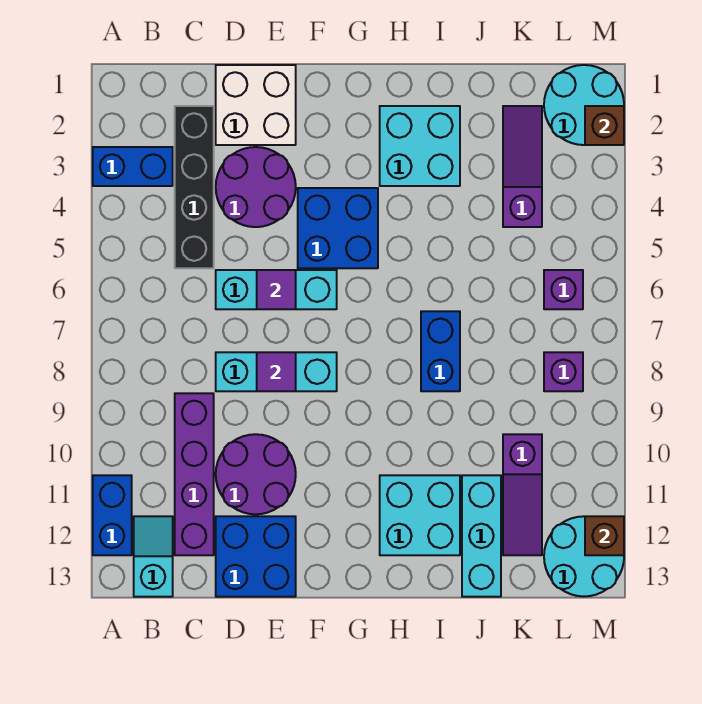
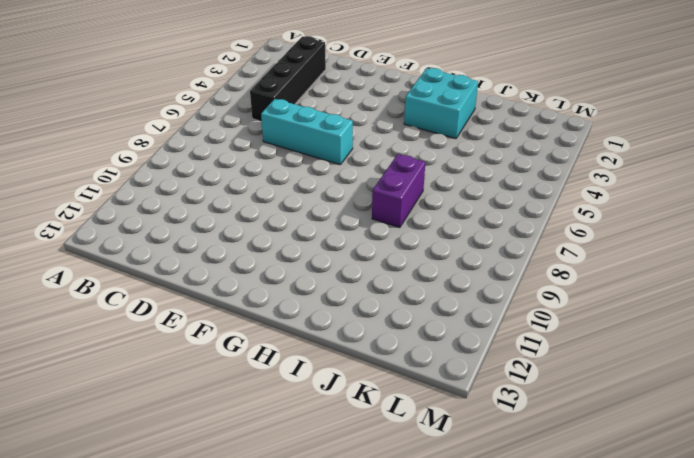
purple brick I7:I8 level 1 -> blue brick I7:I8 level 1
none -> blue brick A3:B3 level 1
none -> blue brick A11:A12 level 1
none -> cyan slope B12:B13 level 1 top 13

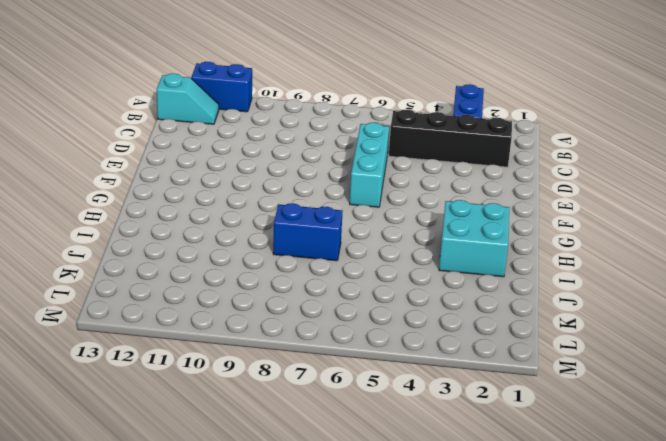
none -> purple brick C9:C12 level 1
none -> white brick D1:E2 level 1
none -> purple round brick D3:E4 level 1

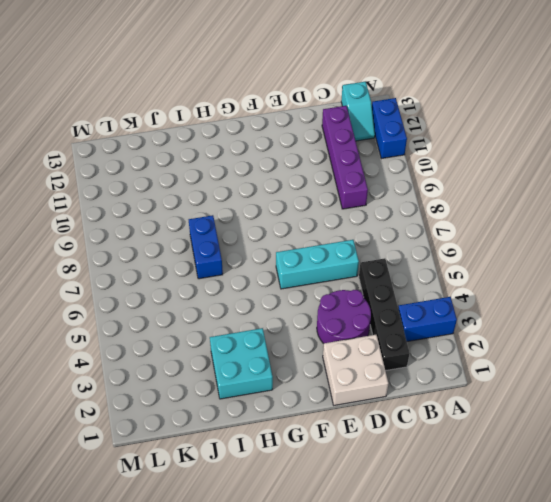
none -> cyan brick D8:F8 level 1
none -> purple round brick D10:E11 level 1
none -> blue brick D12:E13 level 1

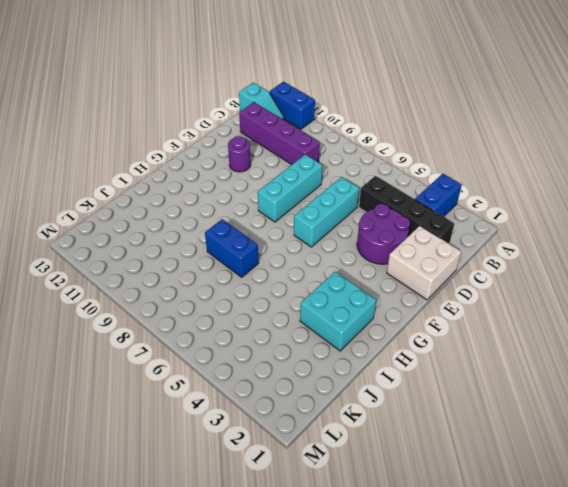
purple round brick E11 level 1 -> purple round brick D10:E11 level 1
none -> blue brick D12:E13 level 1
none -> blue brick F4:G5 level 1
none -> cyan brick H11:I12 level 1

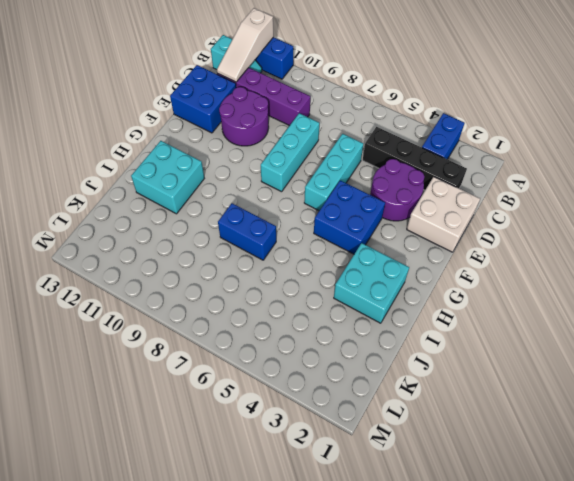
white slope A12:C12 level 2 top A -> none
none -> cyan brick J11:J13 level 1
none -> purple slope K2:K4 level 1 top 4
none -> purple slope K10:K12 level 1 top 10

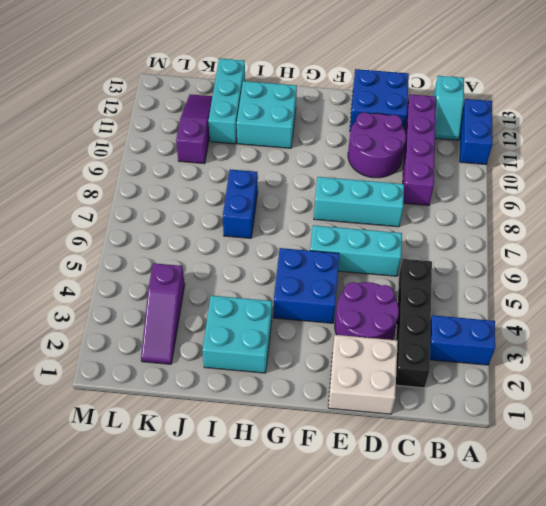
none -> cyan round brick L1:M2 level 1
none -> purple brick L6 level 1
none -> purple brick L8 level 1

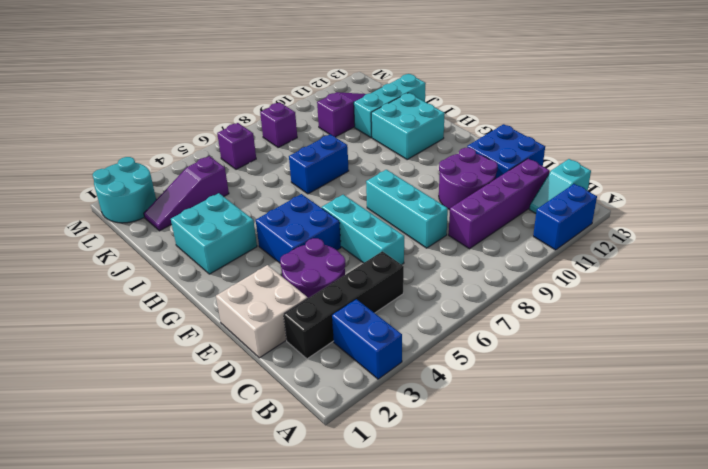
none -> cyan round brick L12:M13 level 1
none -> purple tile E6 level 2
none -> purple tile E8 level 2

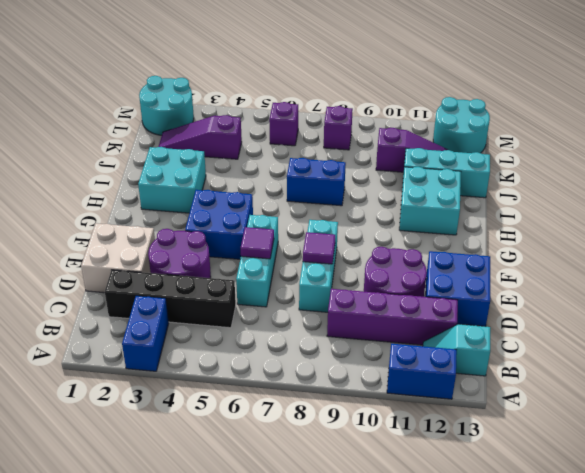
none -> brown brick M2 level 2
none -> brown brick M12 level 2

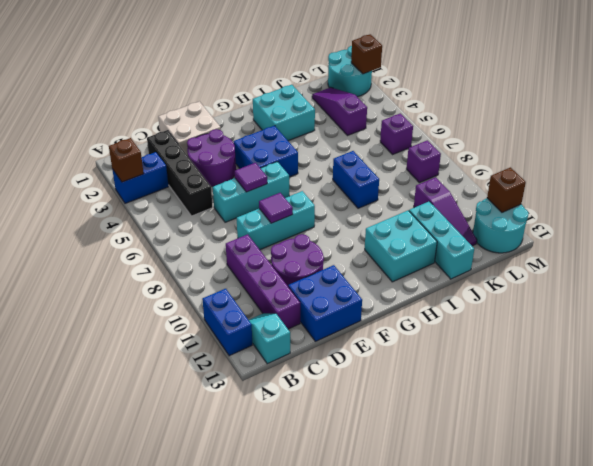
brown brick A3 level 2 -> none

